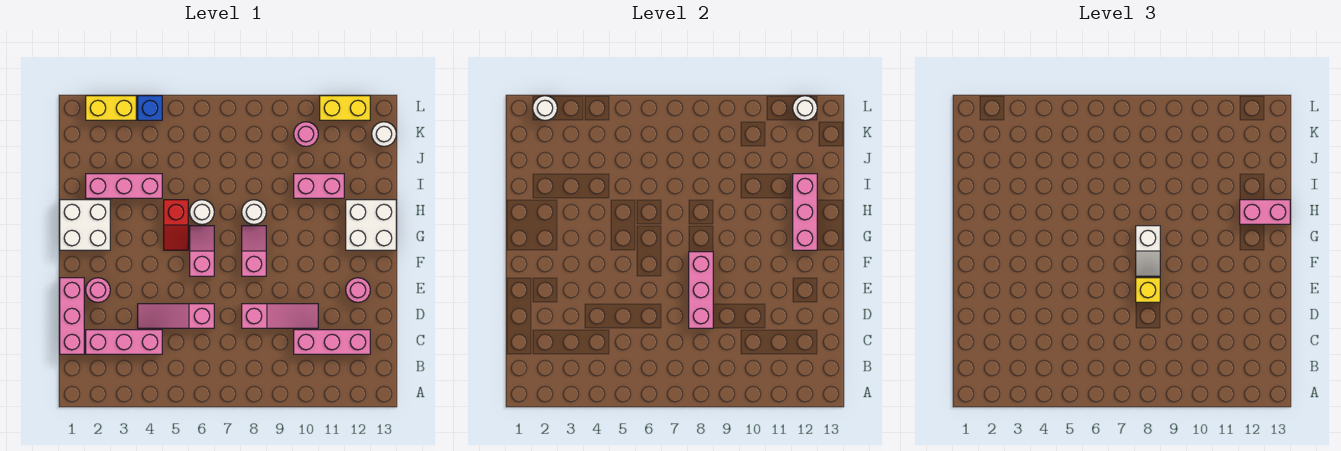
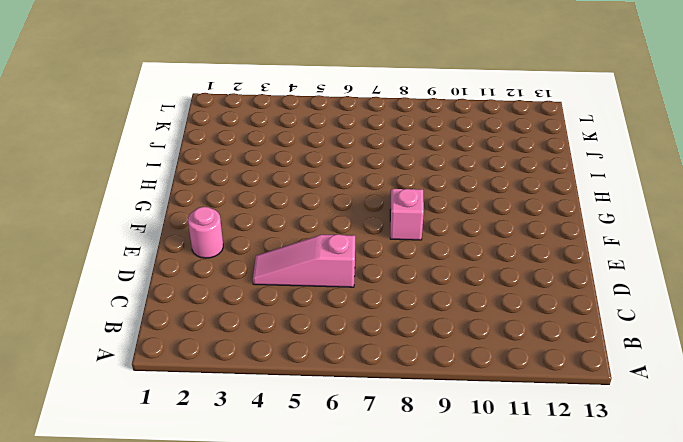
none -> pink brick C1:E1 level 1
none -> pink brick C2:C4 level 1
none -> pink brick C10:C12 level 1

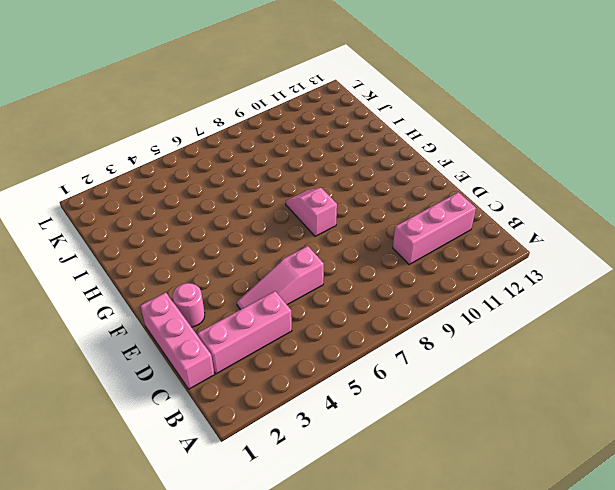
none -> pink slope D8:D10 level 1 top 8
none -> pink round brick E12 level 1
none -> pink slope F6:G6 level 1 top F

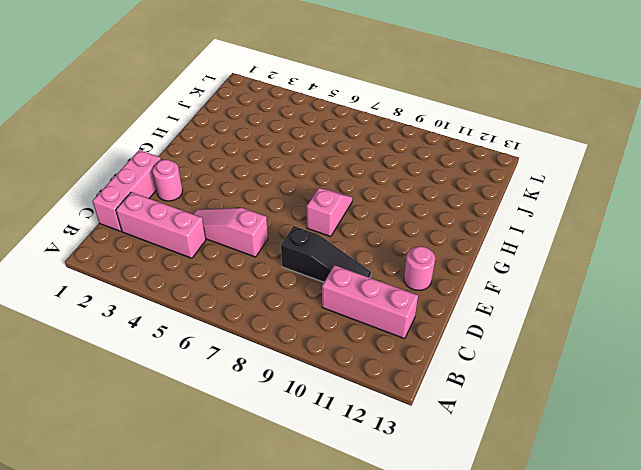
black slope D8:D10 level 1 top 8 -> pink slope D8:D10 level 1 top 8
none -> pink slope F6:G6 level 1 top F
none -> white brick G1:H2 level 1
none -> red slope G5:H5 level 1 top H

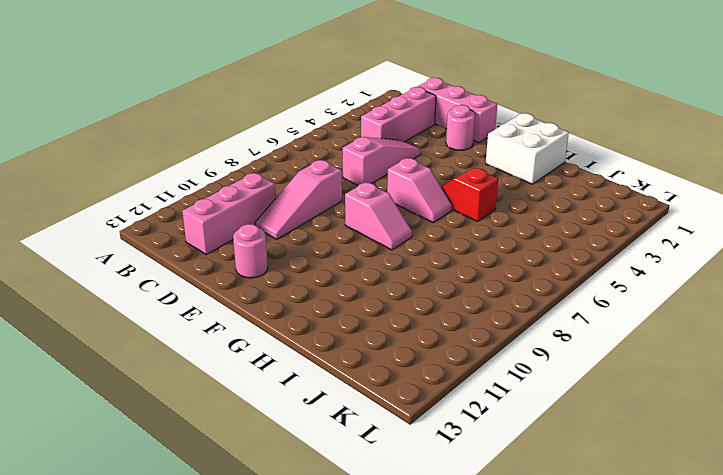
none -> white brick G12:H13 level 1
none -> white round brick H6 level 1
none -> white round brick H8 level 1

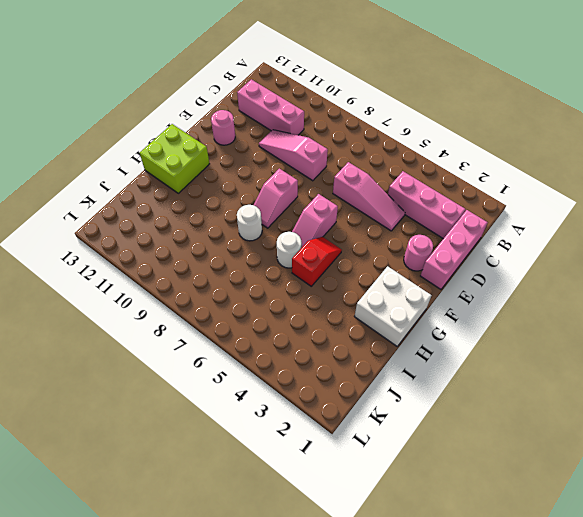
lime brick G12:H13 level 1 -> white brick G12:H13 level 1
none -> pink brick I2:I4 level 1
none -> pink brick I10:I11 level 1
none -> pink round brick K10 level 1

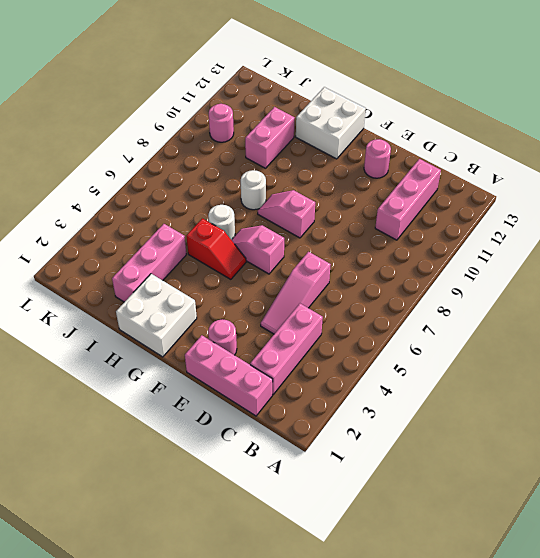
none -> pink slope D8:D10 level 1 top 8
none -> white round brick K13 level 1
none -> yellow brick L2:L3 level 1

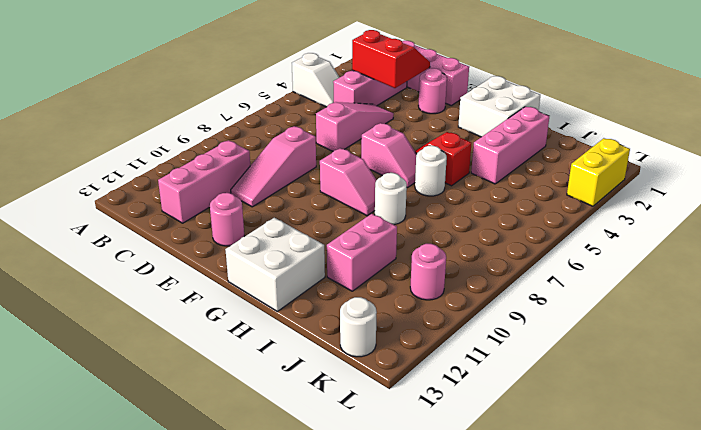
white slope A4:B4 level 1 top A -> white slope F8:G8 level 3 top G
red slope C2:D3 level 2 top 3 -> none
none -> blue brick L4 level 1
none -> yellow brick L11:L12 level 1
none -> pink brick D8:F8 level 2

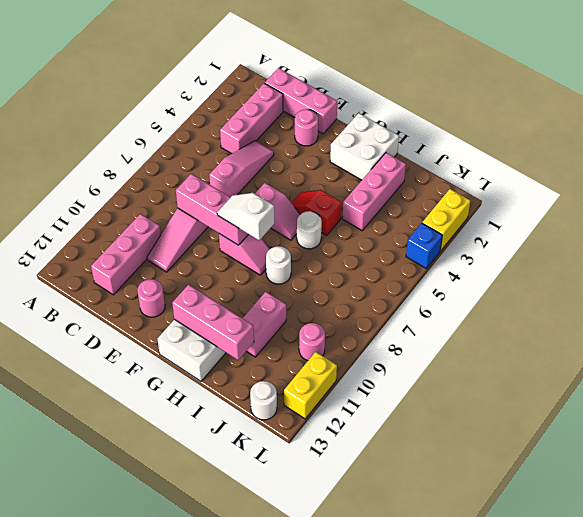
none -> white round brick L2 level 2
none -> white round brick L12 level 2
none -> yellow brick E8 level 3

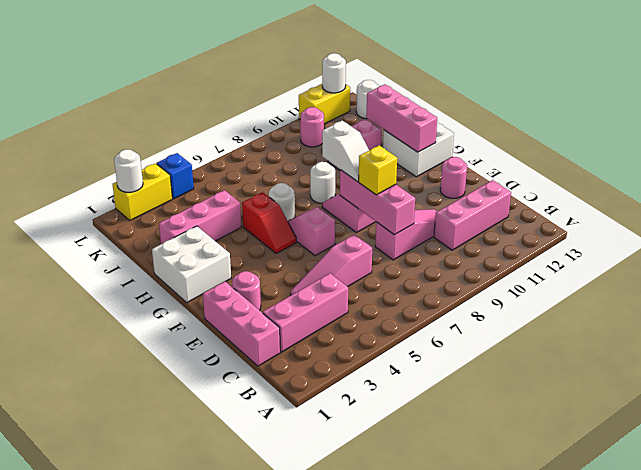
none -> pink brick H12:H13 level 3

